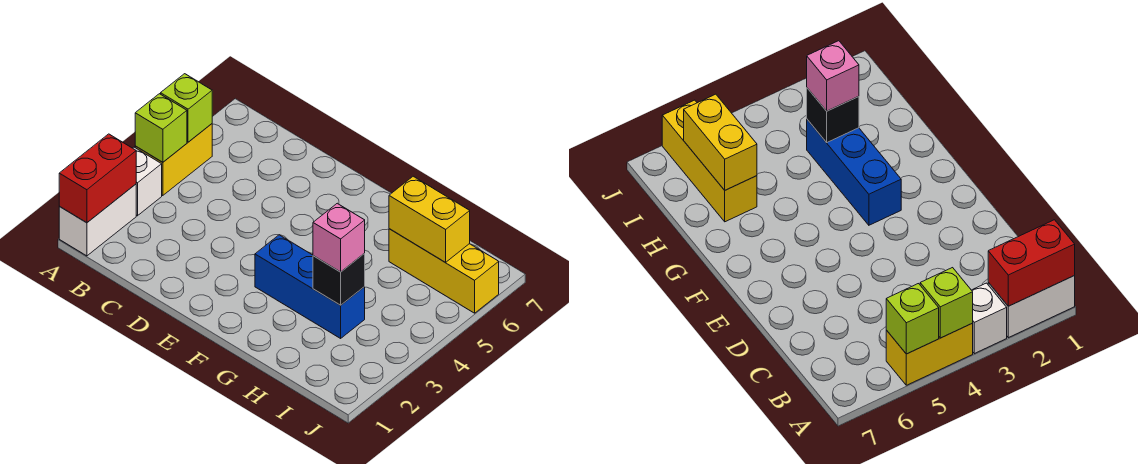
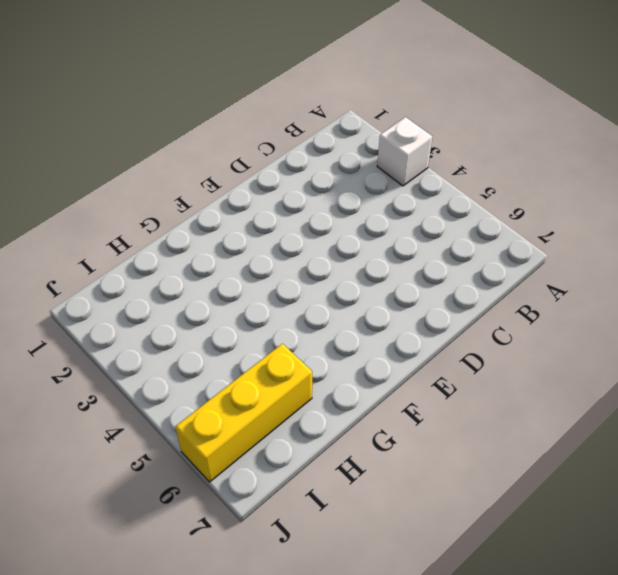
none -> white brick A1:A2 level 1
none -> yellow brick A4:A5 level 1

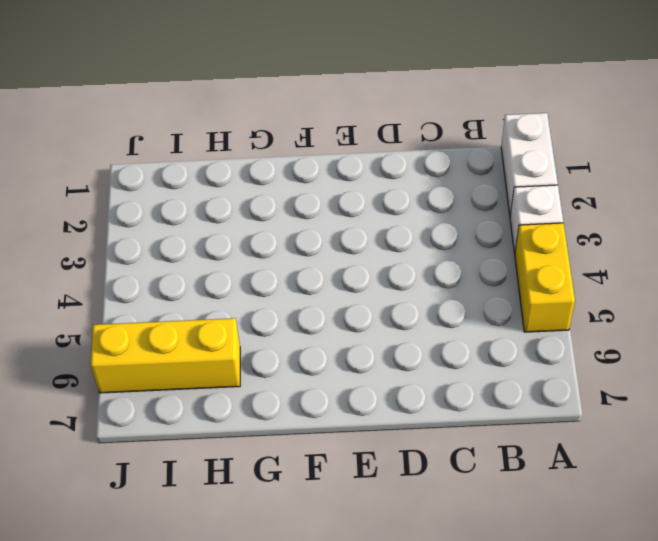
none -> blue brick F3:H3 level 1
none -> red brick A1:A2 level 2

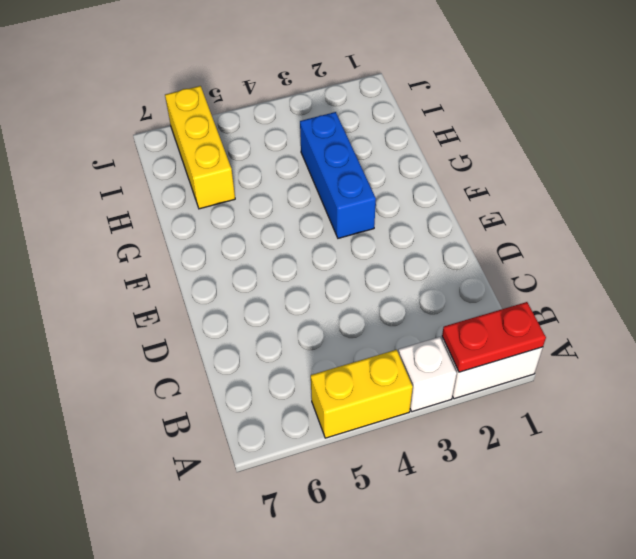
red plate A1:A2 level 2 -> red brick A1:A2 level 2
none -> lime brick A4 level 2
none -> lime brick A5 level 2

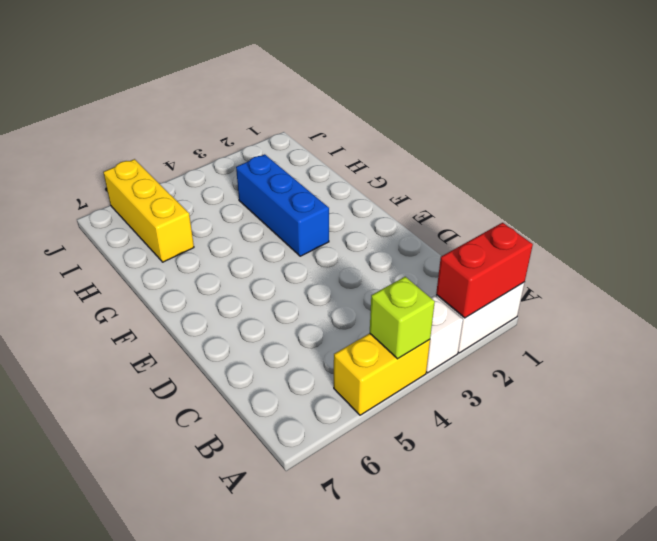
none -> lime brick A5 level 2
none -> black brick H3 level 2

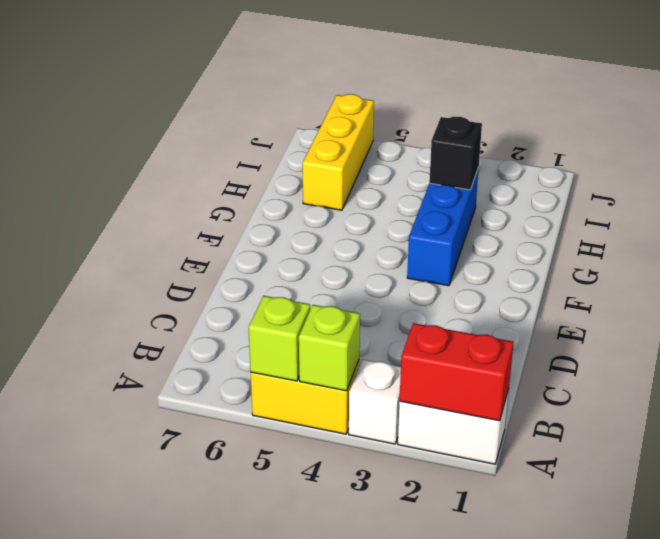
none -> yellow brick H6:I6 level 2
none -> pink brick H3 level 3

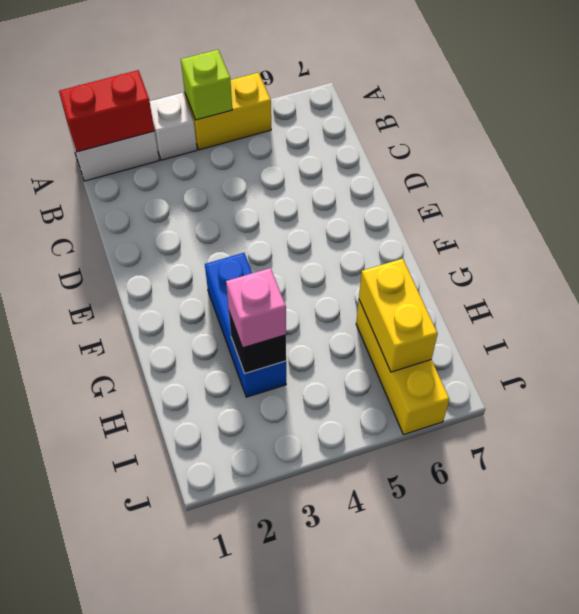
none -> lime brick A5 level 2

